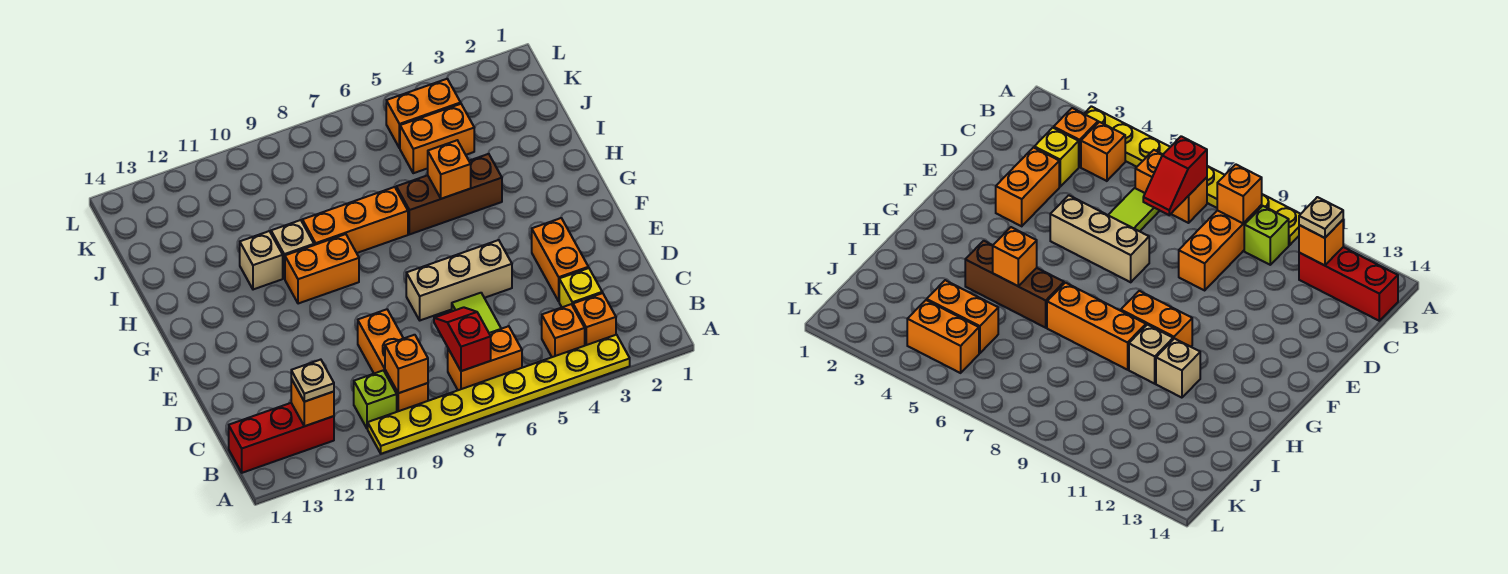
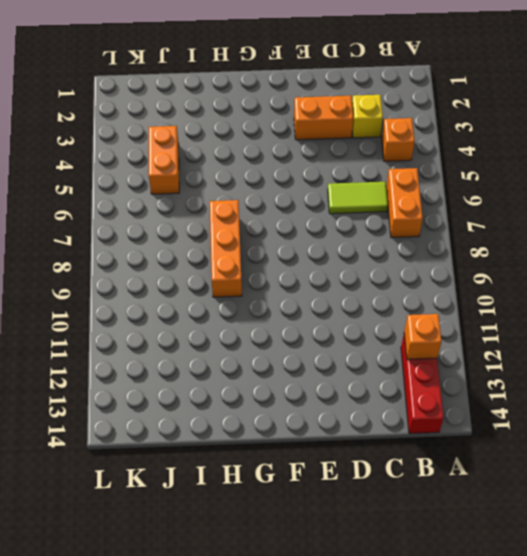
none -> yellow plate A3:A10 level 1
none -> orange brick B3 level 1
none -> orange brick B9:D9 level 1

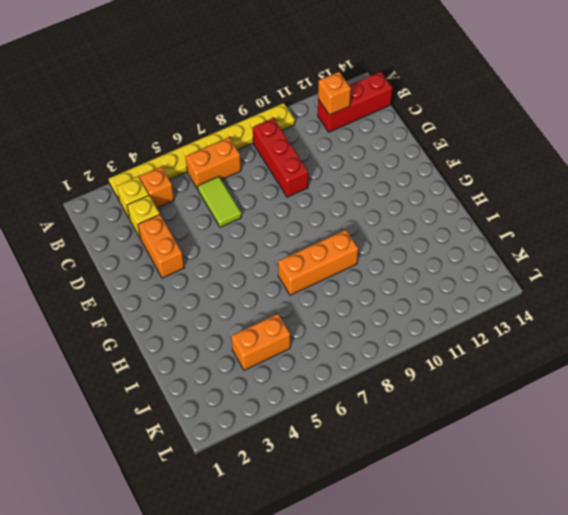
yellow brick B3 level 1 -> orange brick B3 level 1
red brick B9:D9 level 1 -> orange brick B9:D9 level 1
none -> lime brick B10 level 1
none -> tan brick E5:E7 level 1
none -> orange brick G9:G10 level 1

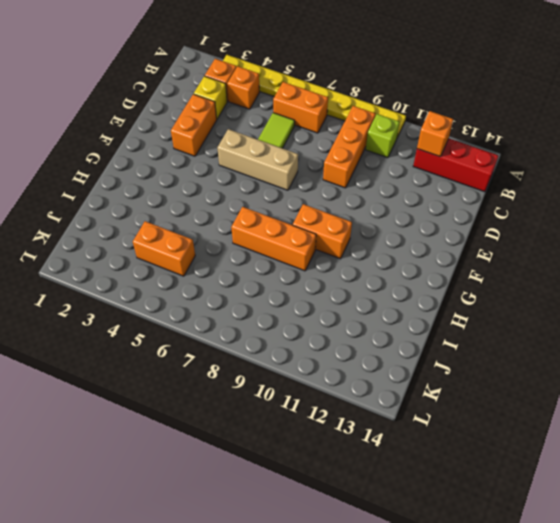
none -> brown brick H4:H6 level 1
none -> tan brick H10 level 1
none -> tan brick H11 level 1

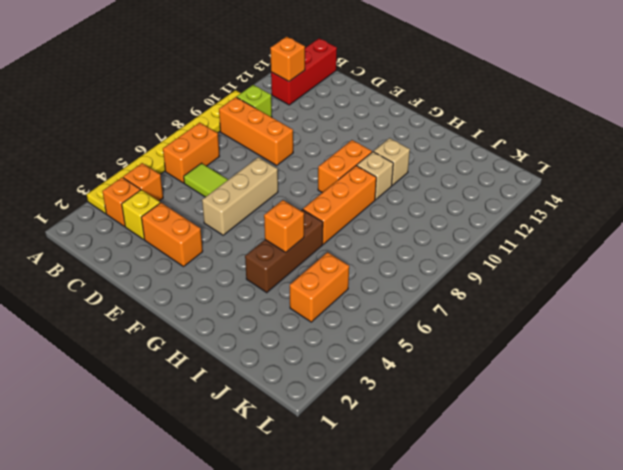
none -> orange brick K4:K5 level 1
none -> red slope B7:C7 level 2 top B
none -> orange brick B9 level 2

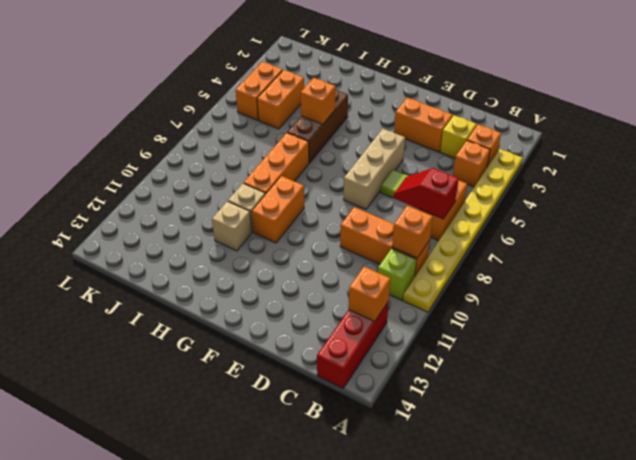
none -> tan plate B12 level 3

